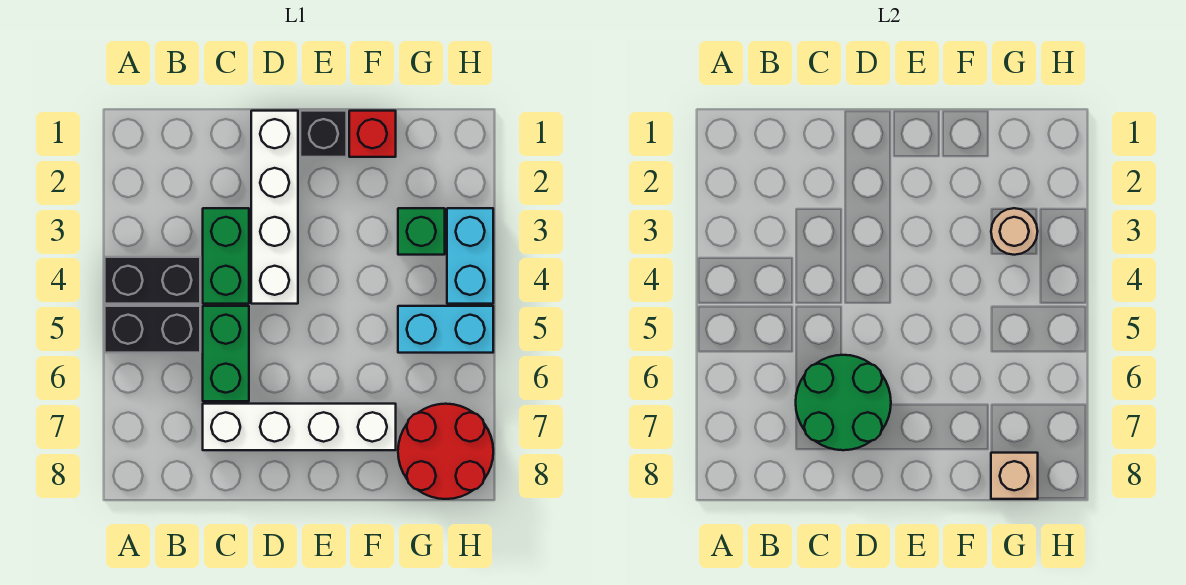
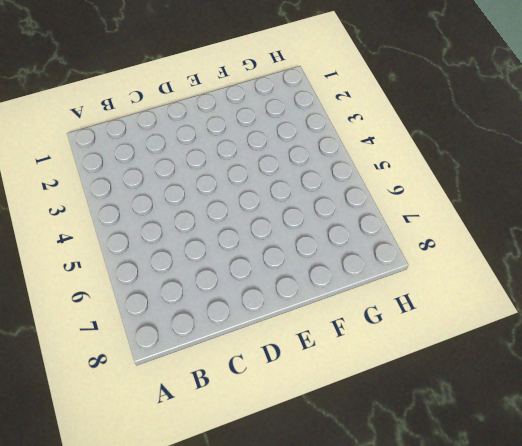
none -> black brick A4:B4 level 1
none -> black brick A5:B5 level 1
none -> green brick C3:C4 level 1

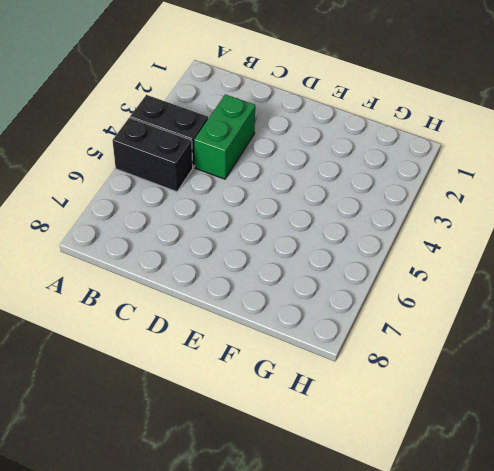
none -> green brick C5:C6 level 1
none -> white brick C7:F7 level 1
none -> white brick D1:D4 level 1

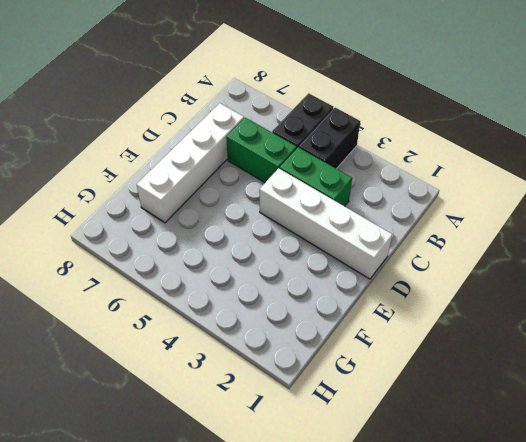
none -> black brick E1 level 1
none -> red brick F1 level 1
none -> green brick G3 level 1

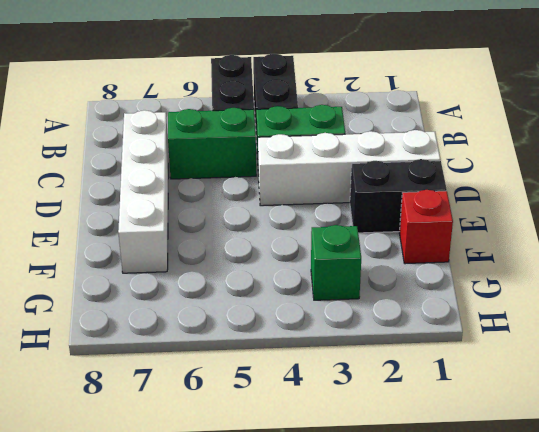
black brick E1:E2 level 1 -> black brick E1 level 1
none -> cyan brick G5:H5 level 1
none -> red round brick G7:H8 level 1
none -> cyan brick H3:H4 level 1

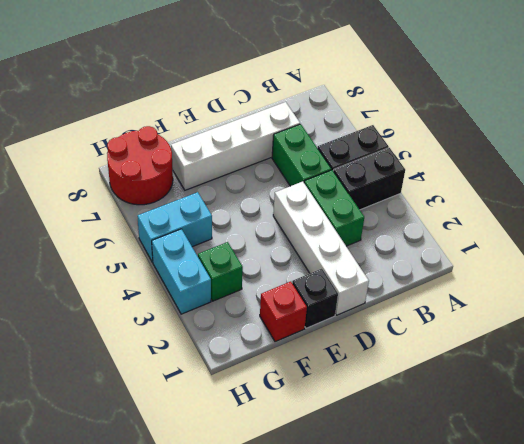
none -> green round brick C6:D7 level 2
none -> tan round brick G3 level 2
none -> tan brick G8 level 2

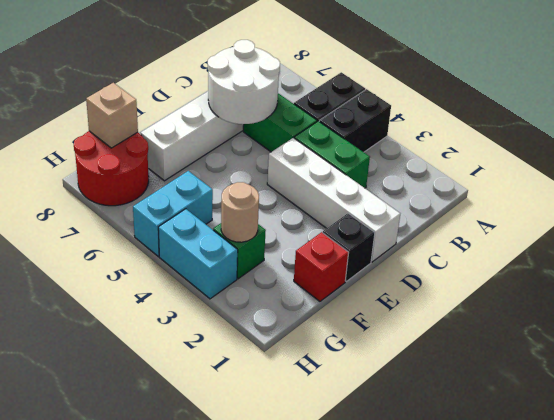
white round brick C6:D7 level 2 -> green round brick C6:D7 level 2

